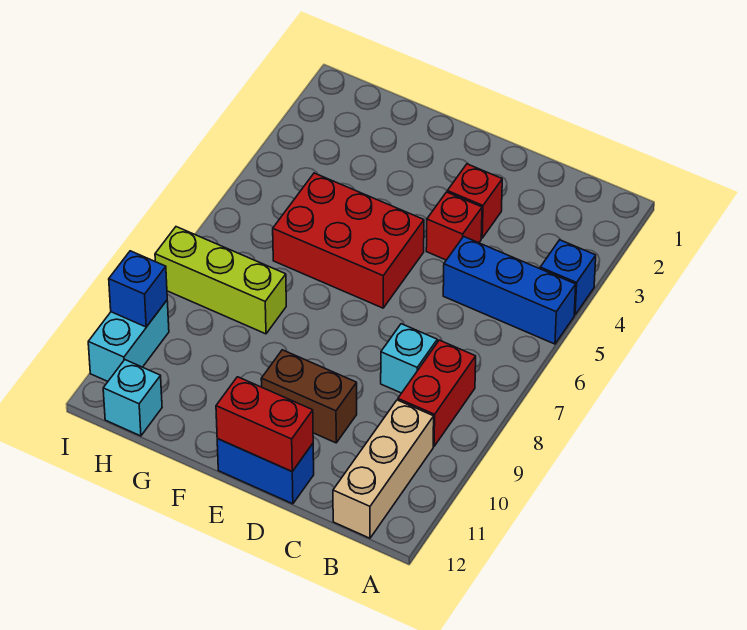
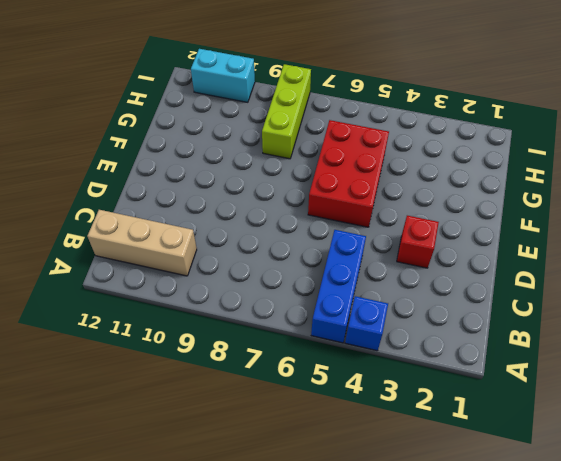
none -> red brick B8:B9 level 1
none -> cyan brick C8 level 1
none -> red brick D4 level 1

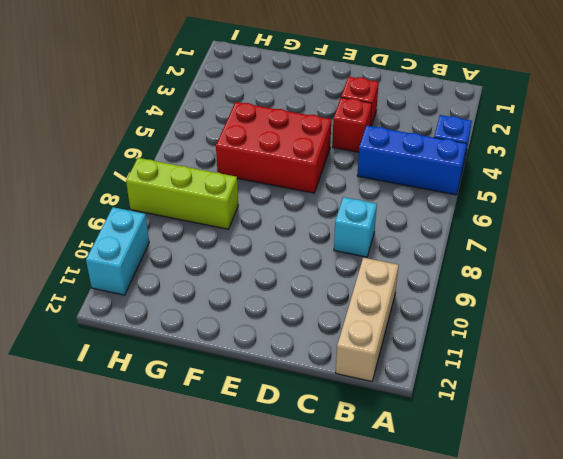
none -> red brick B8:B9 level 1
none -> brown brick D10:E10 level 1
none -> blue brick D12:E12 level 1

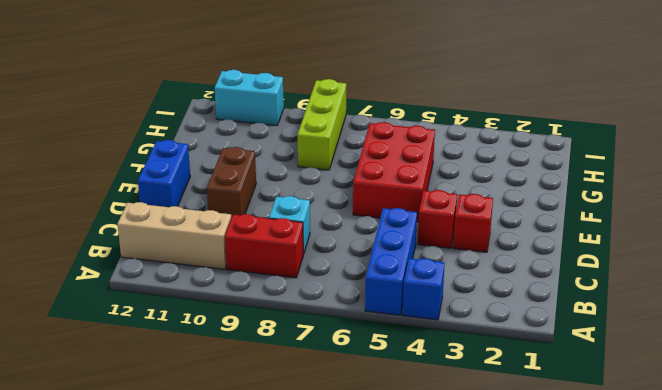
none -> cyan brick H12 level 1
none -> red brick D12:E12 level 2
none -> blue brick I10 level 2

